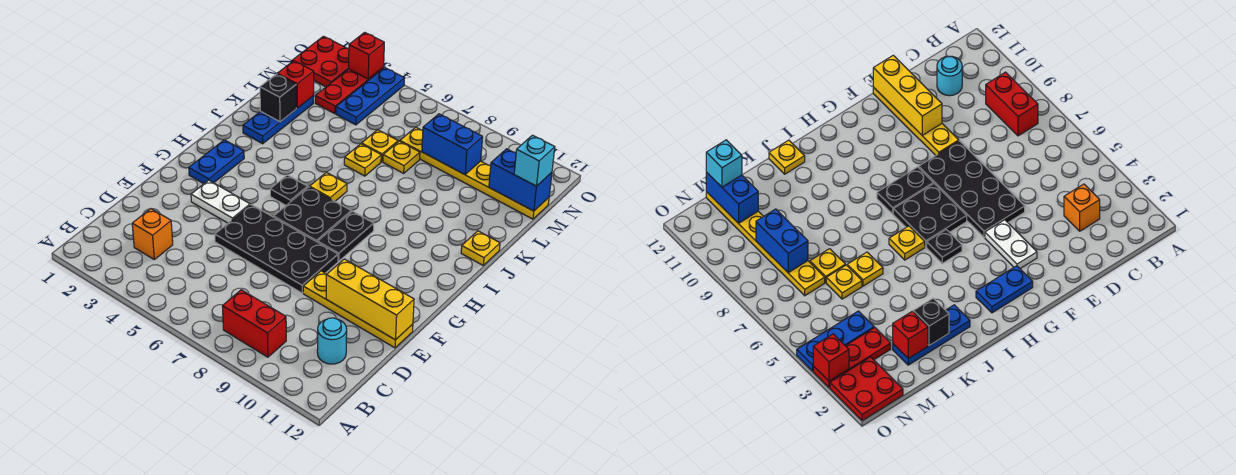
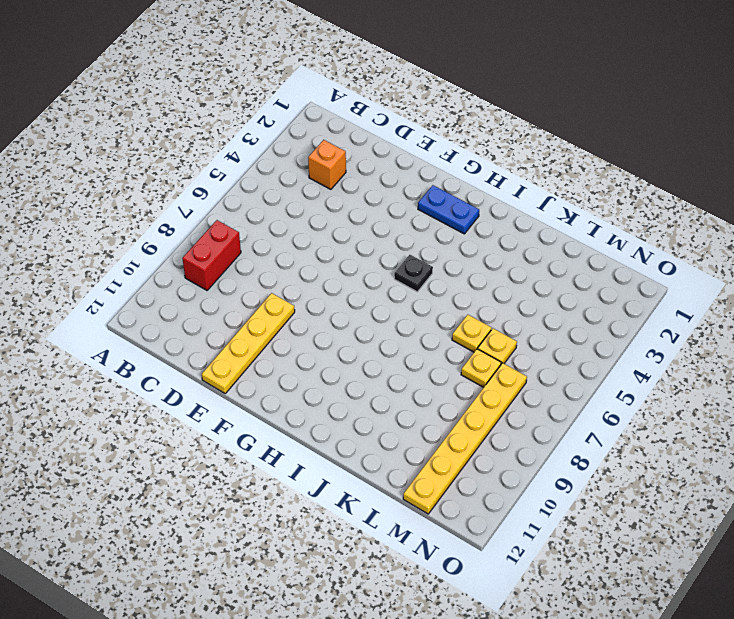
none -> cyan round brick C11 level 1
none -> black plate E5:F8 level 1
none -> white plate F3:F4 level 1

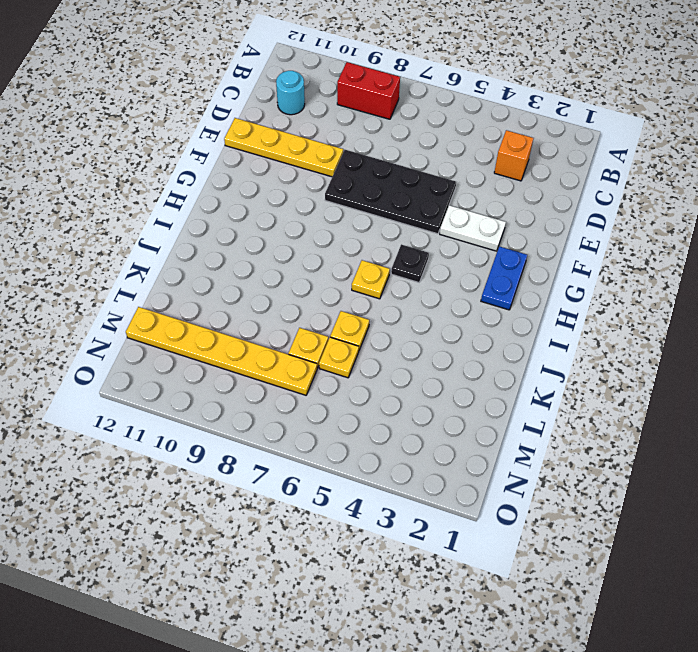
none -> black plate G6:H7 level 1
none -> black plate G8:H8 level 1
none -> blue plate J2:L2 level 1

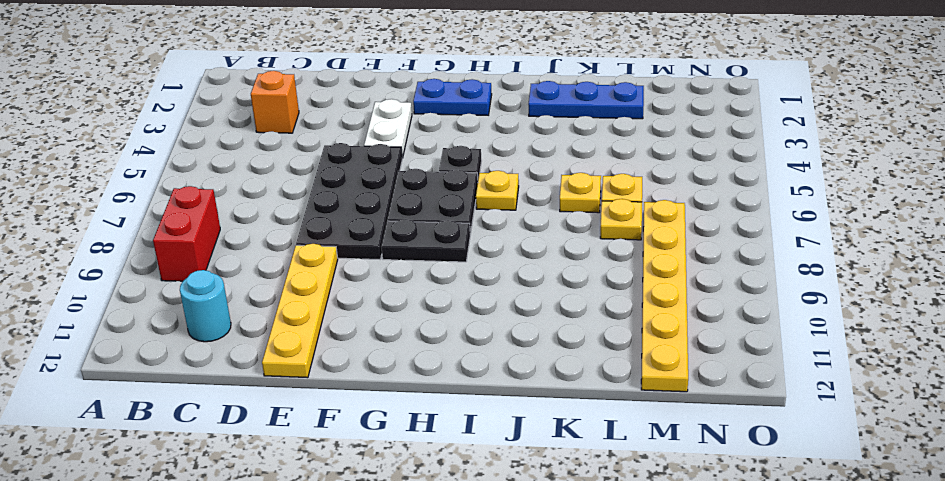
none -> yellow plate J12 level 1
none -> red plate M3:O3 level 1
none -> blue plate M4:O4 level 1

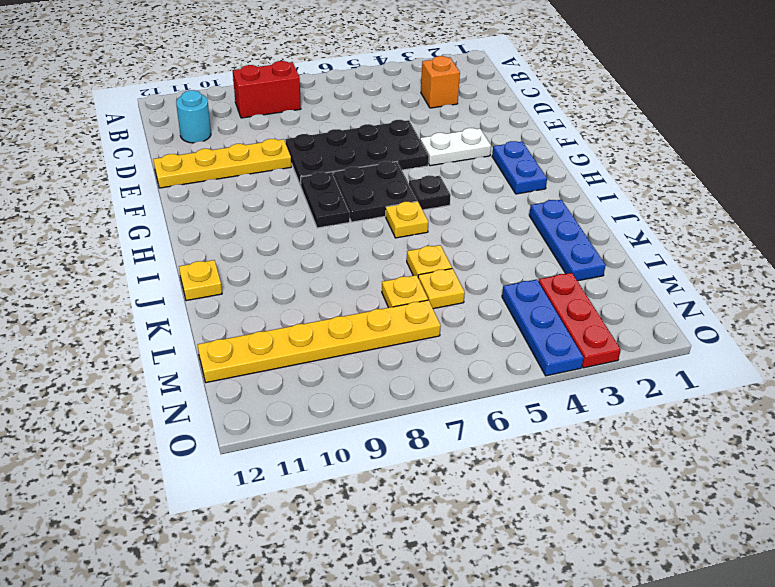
none -> red plate N1:O2 level 1
none -> yellow brick E10:E12 level 2
none -> black brick K2 level 2

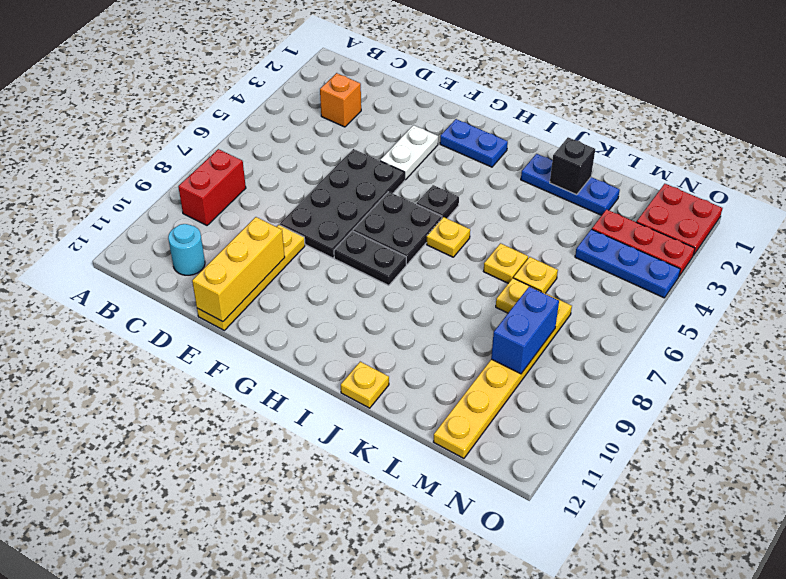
none -> red brick L2 level 2
none -> blue brick M11:M12 level 2
none -> red brick O3 level 2

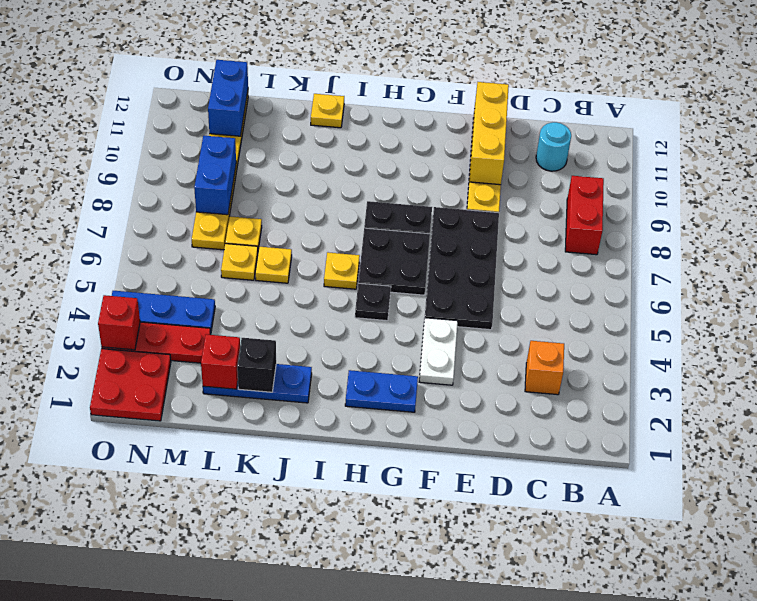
none -> cyan brick M12 level 3

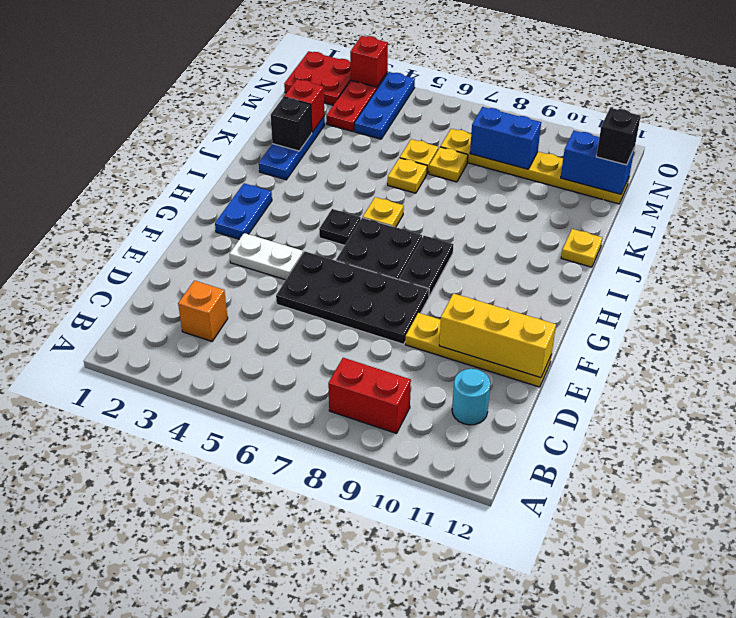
black brick M12 level 3 -> cyan brick M12 level 3

